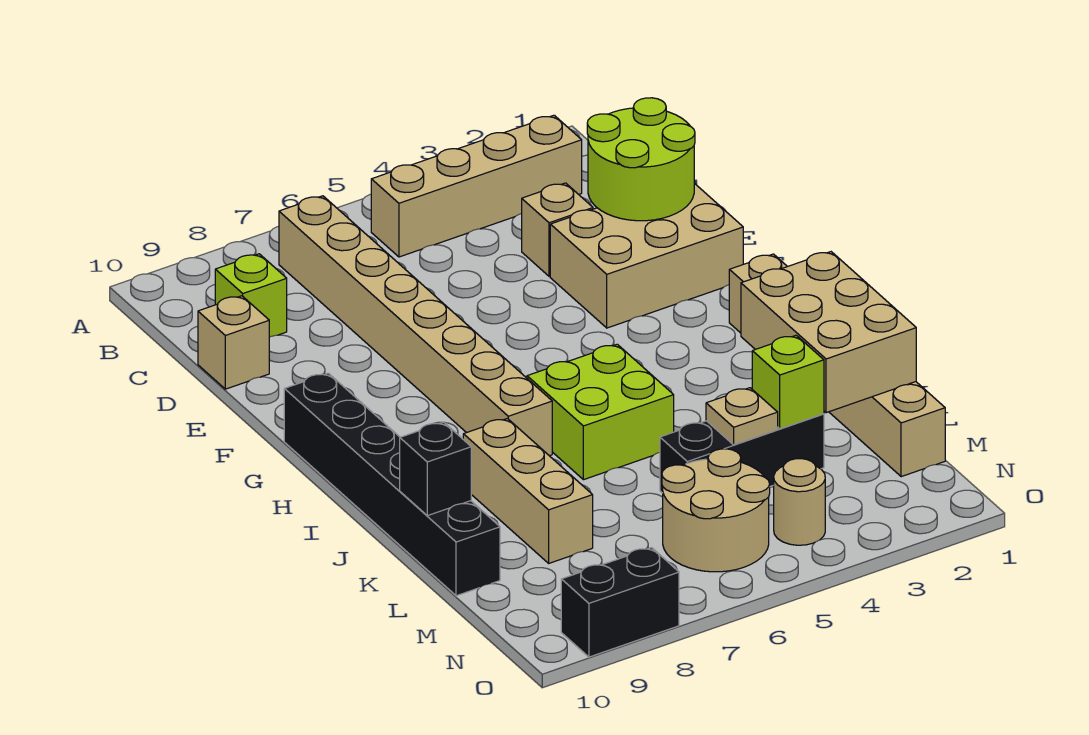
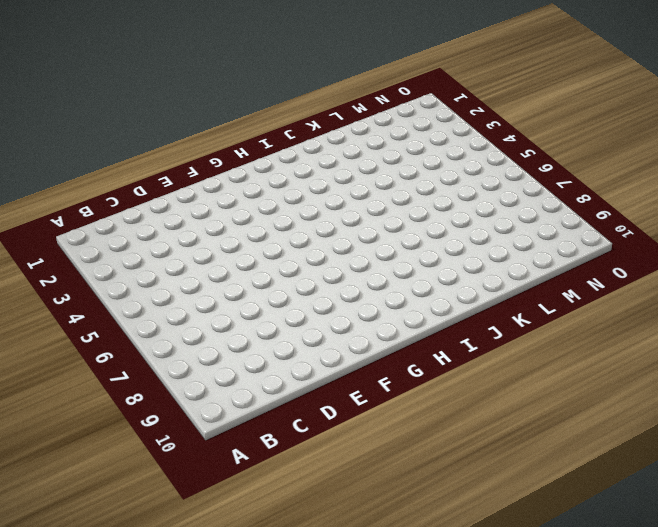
none -> tan brick B2:B5 level 1
none -> tan brick B7:I7 level 1
none -> lime brick C9 level 1

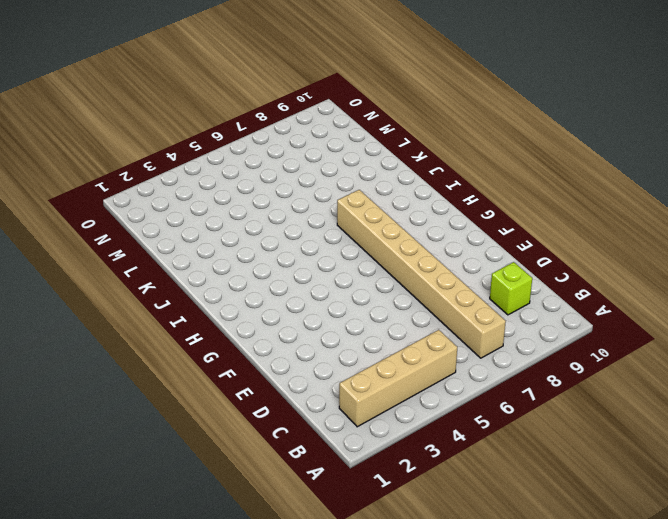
none -> tan brick D3 level 1
none -> tan brick D10 level 1
none -> tan brick E1:F3 level 1

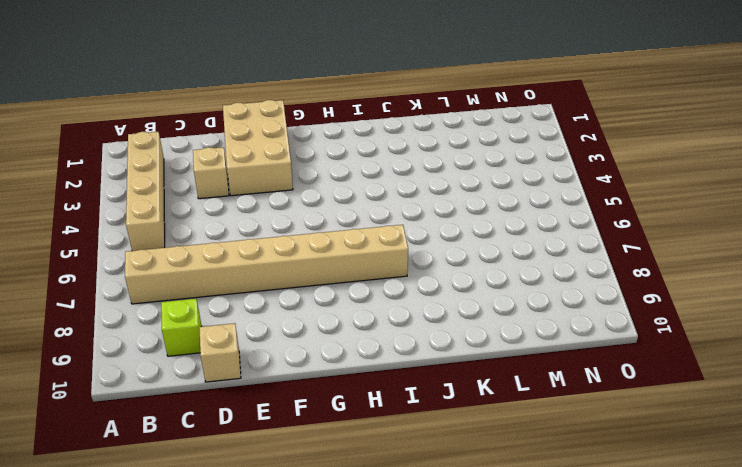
none -> black brick G10:L10 level 1
none -> tan brick H1:M1 level 1
none -> lime brick I5:J6 level 1

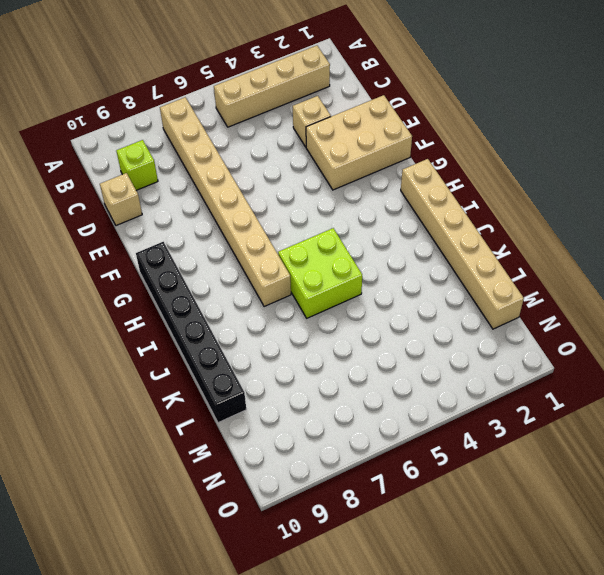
none -> tan brick J8:L8 level 1
none -> black brick L3:L5 level 1
none -> tan round brick M5:N6 level 1

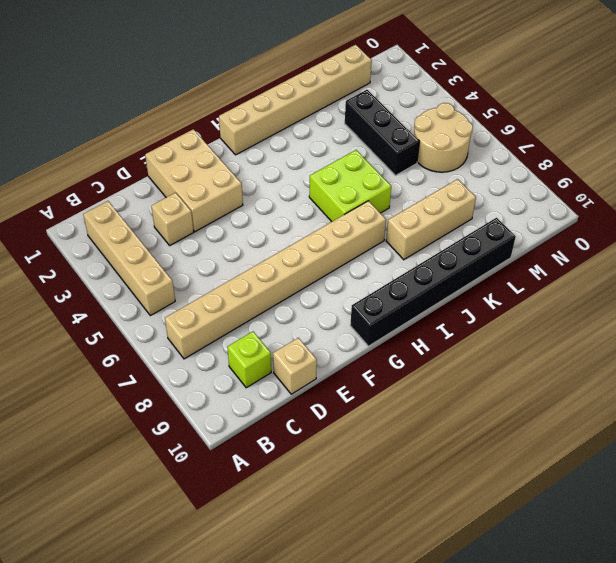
none -> tan round brick N4 level 1
none -> black brick O8:O9 level 1
none -> lime round brick D1:E2 level 2

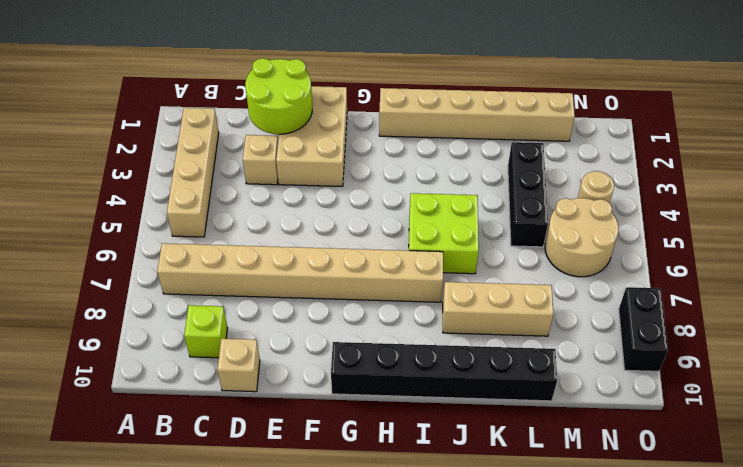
none -> tan brick J1:L2 level 2
none -> black brick K10 level 2
none -> lime brick L3 level 2

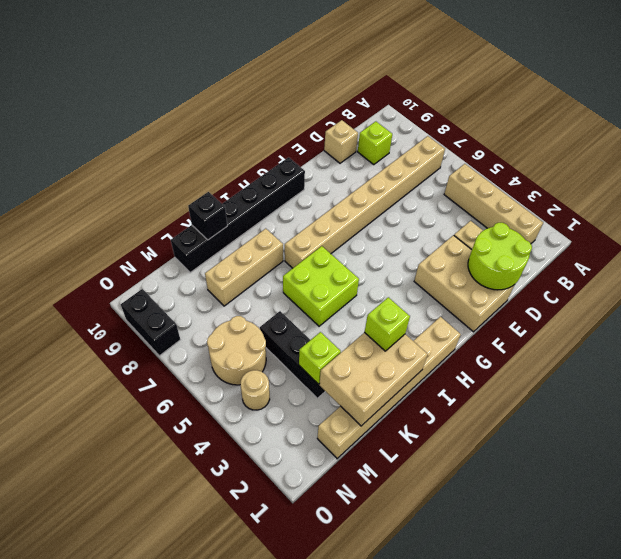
lime brick J2 level 3 -> none
none -> tan plate L4 level 2

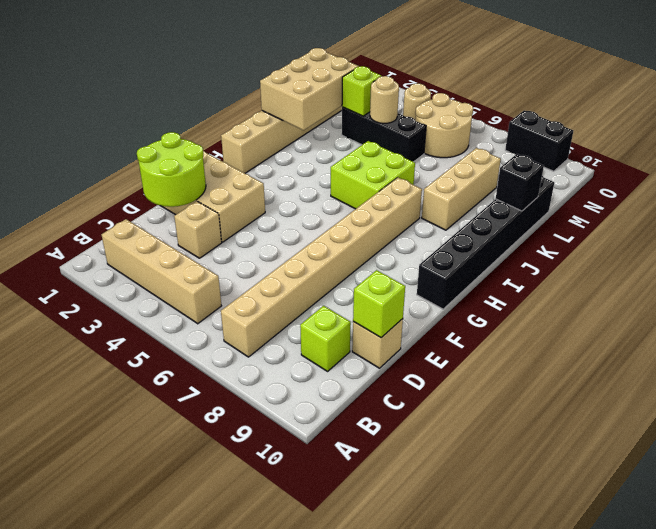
lime brick D10 level 2 -> none
tan round brick L4 level 2 -> tan plate L4 level 2

